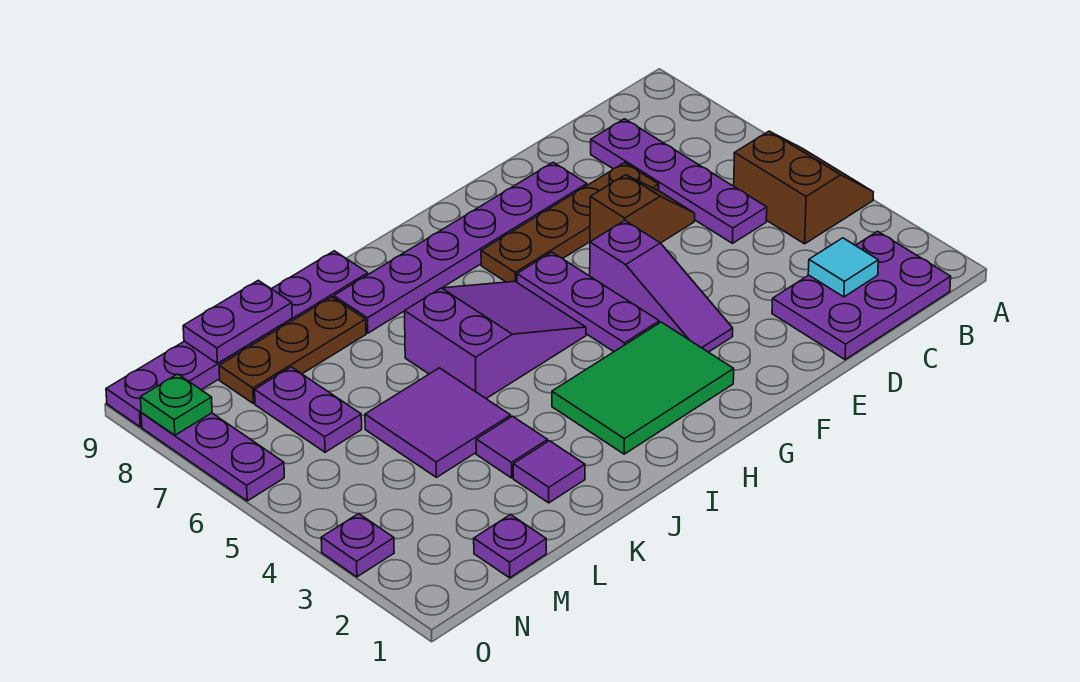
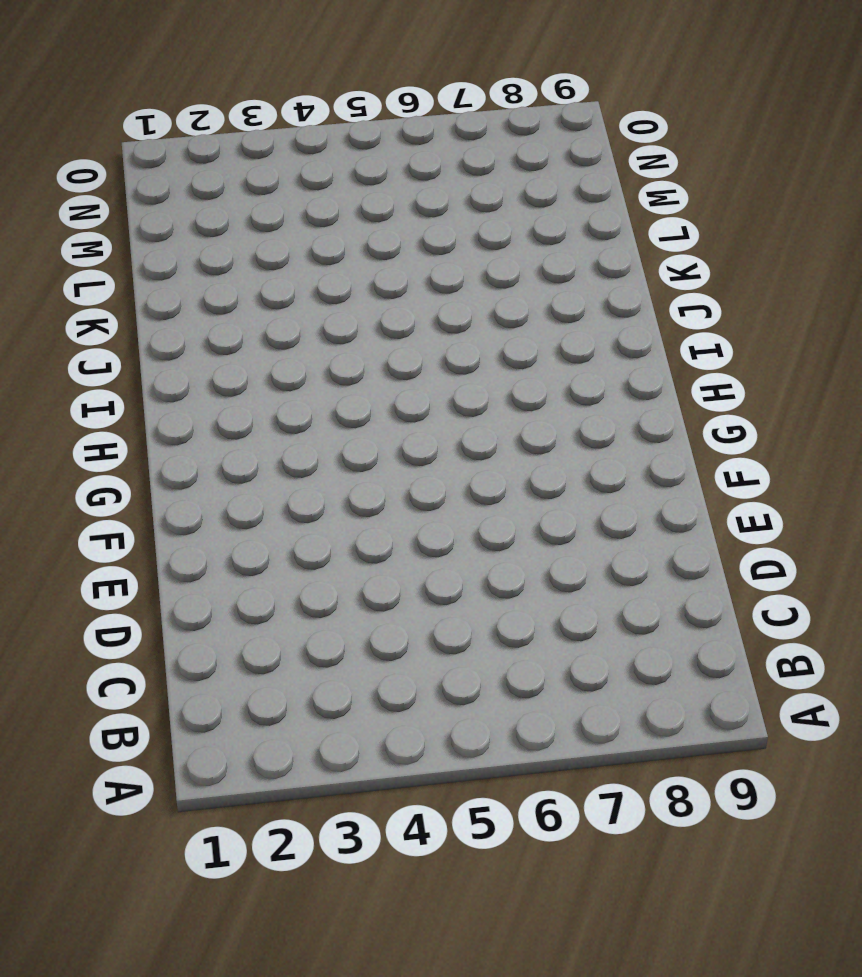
none -> brown slope A4:B5 level 1 top B
none -> purple plate B1:D2 level 1
none -> purple plate C5:C8 level 1

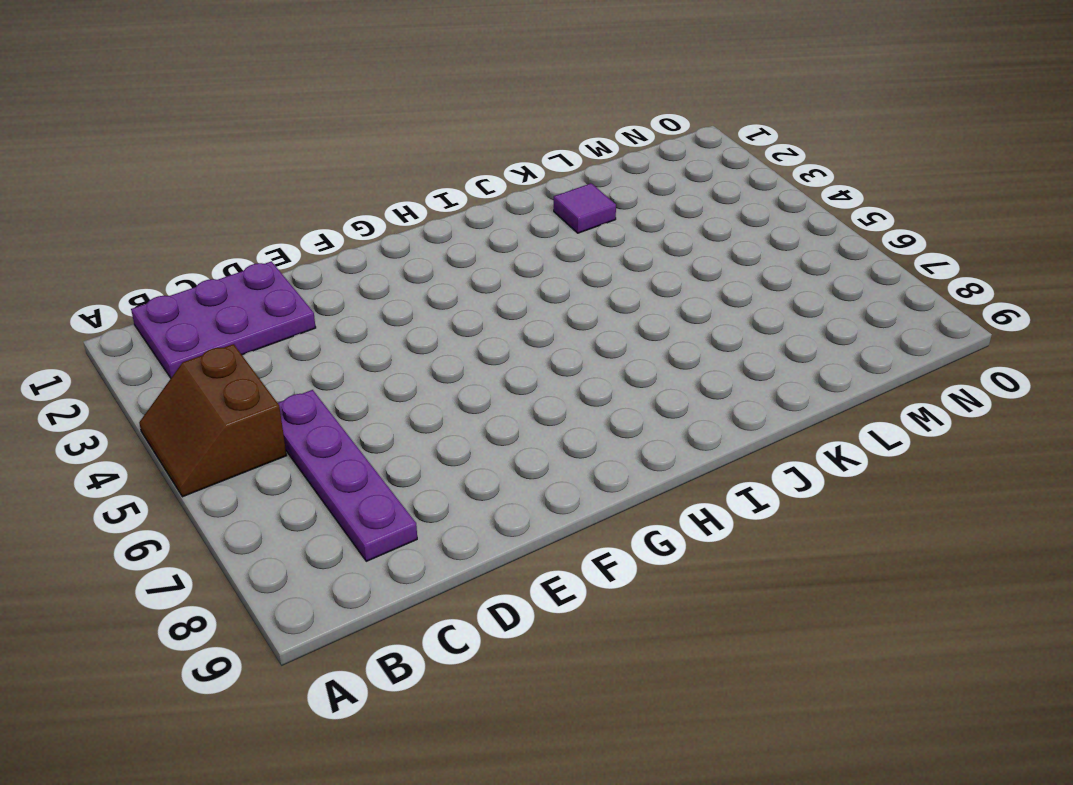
none -> brown slope D6:E6 level 1 top E
none -> brown plate D7:G7 level 1
none -> purple plate E8:J8 level 1

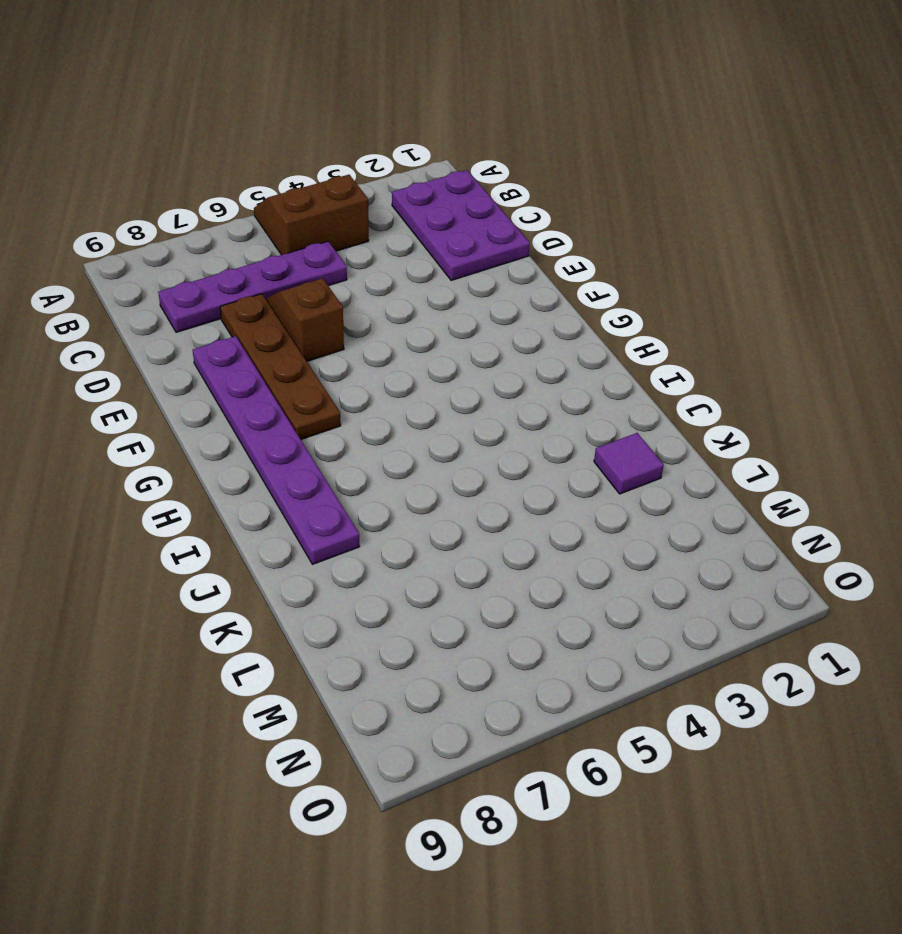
none -> purple slope F3:F5 level 1 top 5
none -> green tile G2:I3 level 1
none -> purple plate G4:G6 level 1

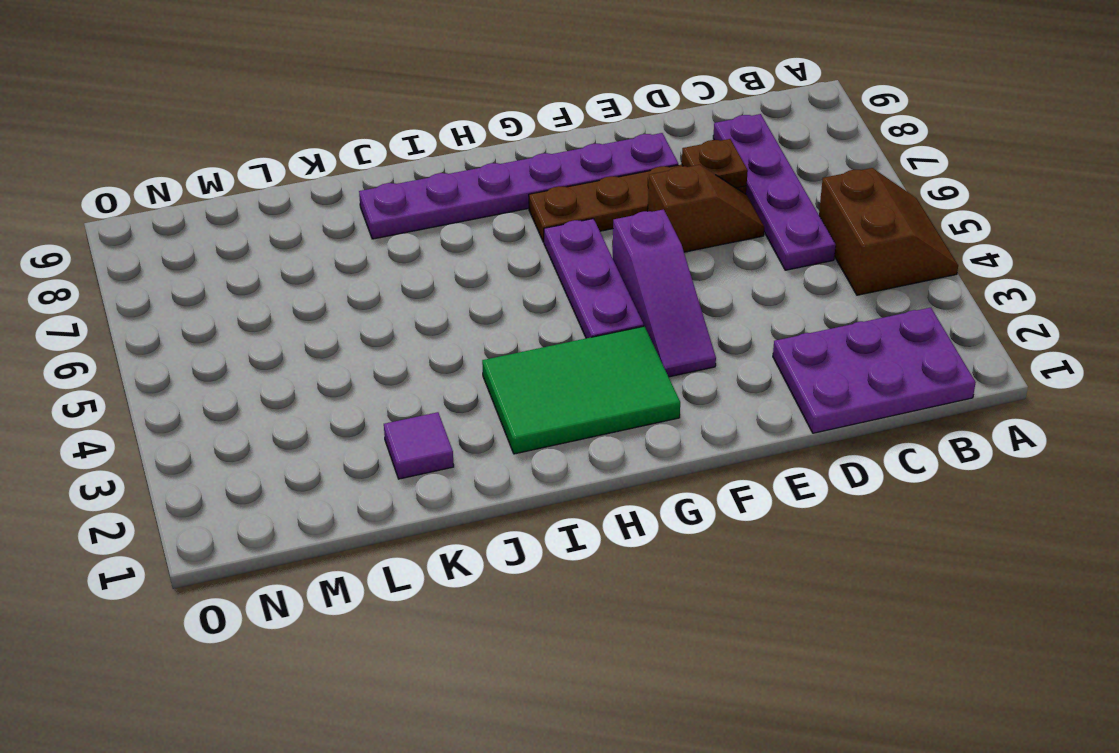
brown plate D7 level 2 -> none
none -> purple slope H5:J6 level 1 top J
none -> purple plate J9:O9 level 1
none -> purple tile K3 level 1

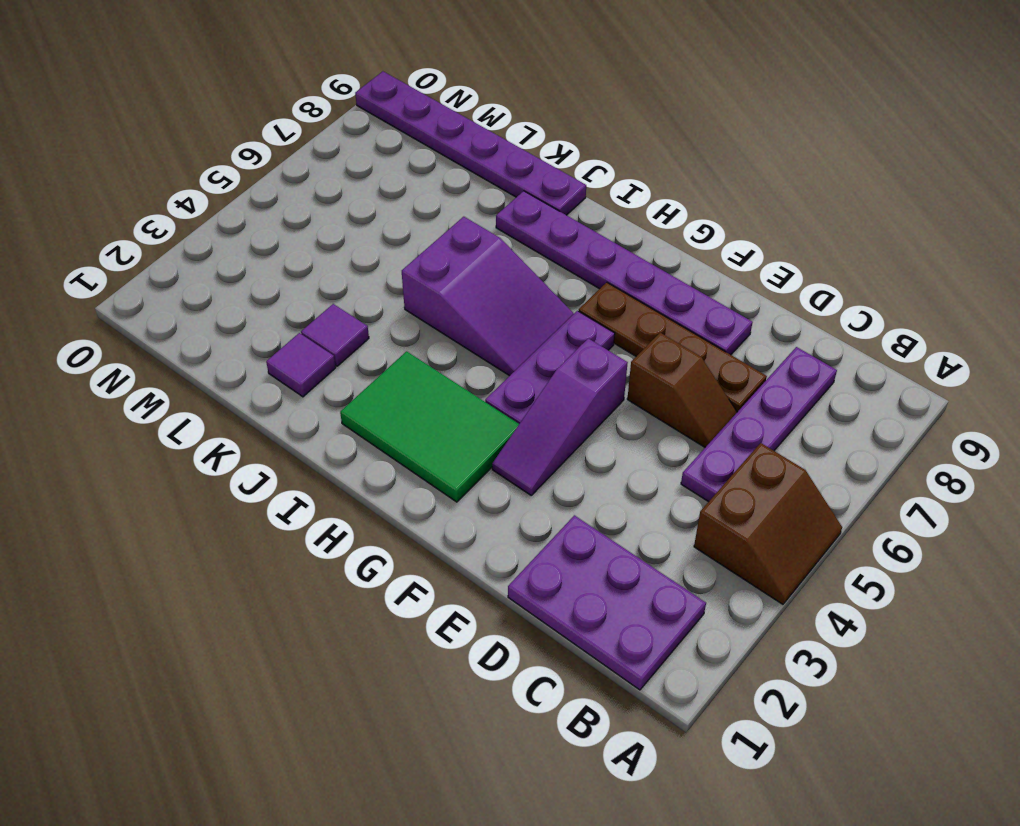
none -> purple tile K4:L5 level 1
none -> brown plate K8:M8 level 1
none -> purple plate M1 level 1

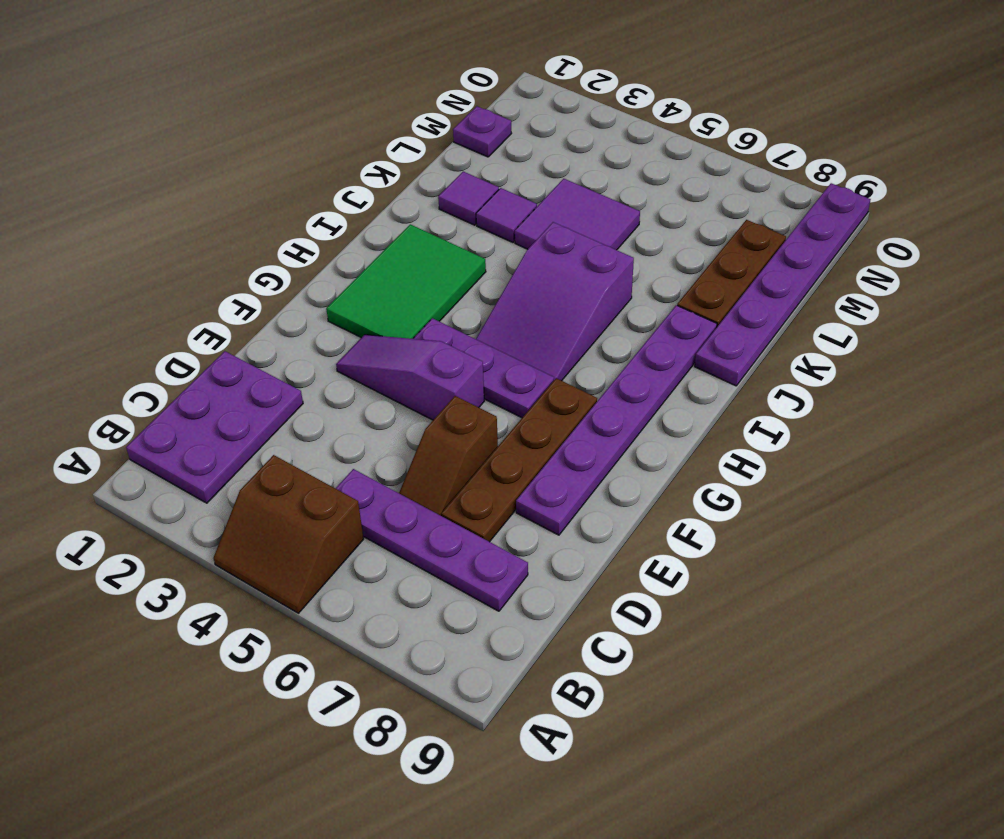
none -> purple plate M6:M7 level 1
none -> purple plate O3 level 1
none -> purple plate O6:O8 level 1

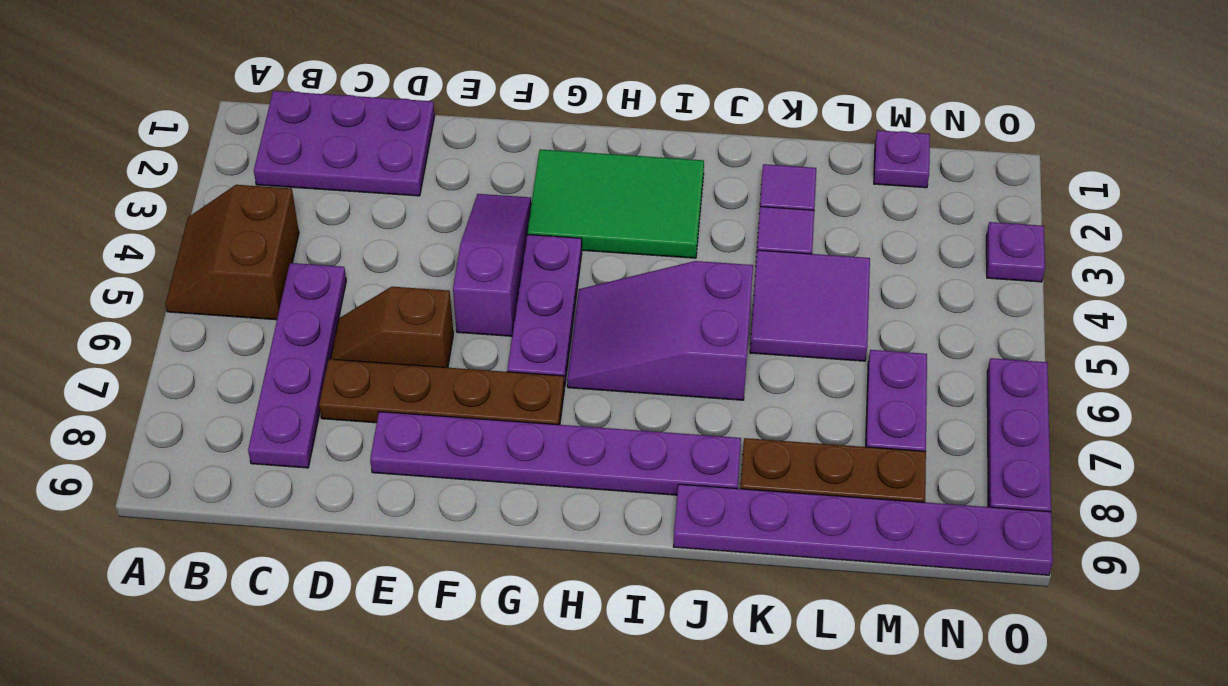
none -> cyan tile C2 level 2
none -> purple plate L9:M9 level 2
none -> green plate O8 level 2

